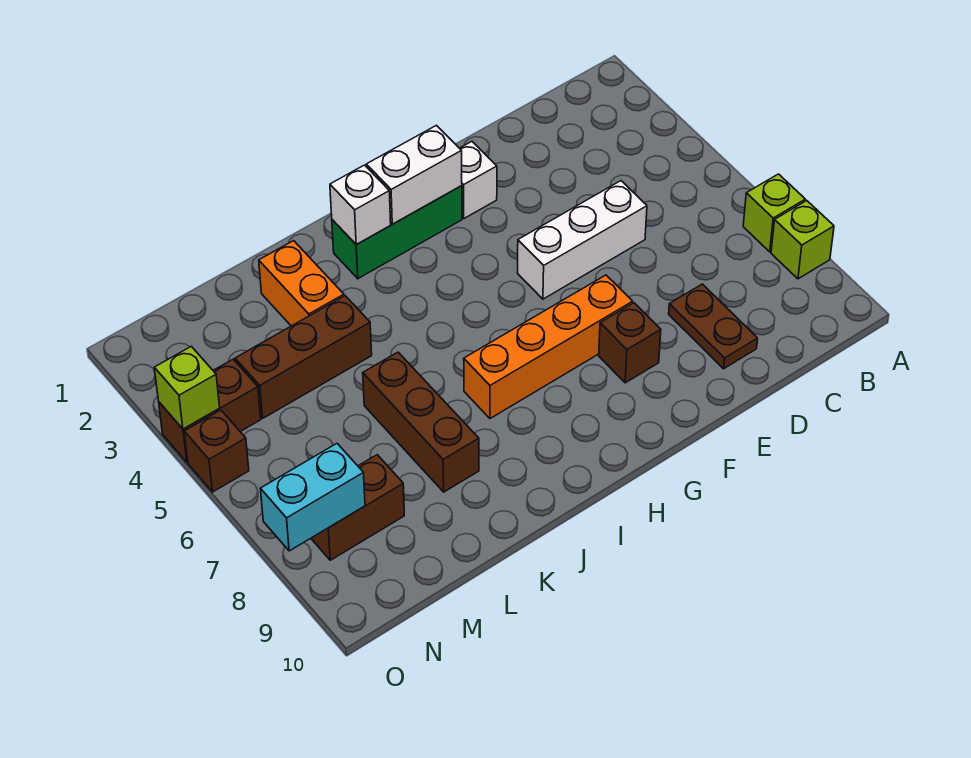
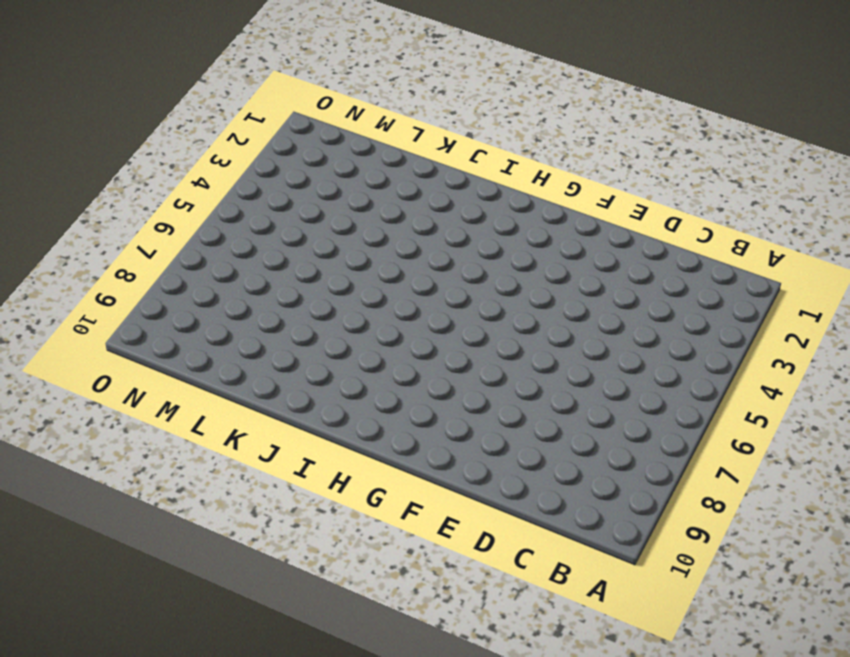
none -> lime brick A7 level 1
none -> lime brick A8 level 1
none -> white brick D5:F5 level 1

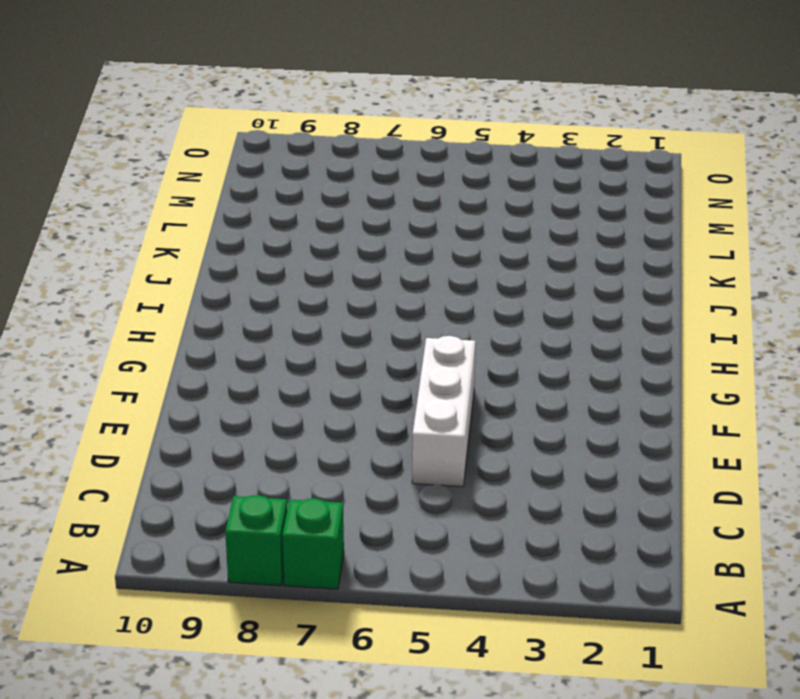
green brick A7 level 1 -> lime brick A7 level 1
green brick A8 level 1 -> lime brick A8 level 1
none -> brown plate D8:D9 level 1
none -> white brick F2 level 1
none -> orange brick F7:I7 level 1

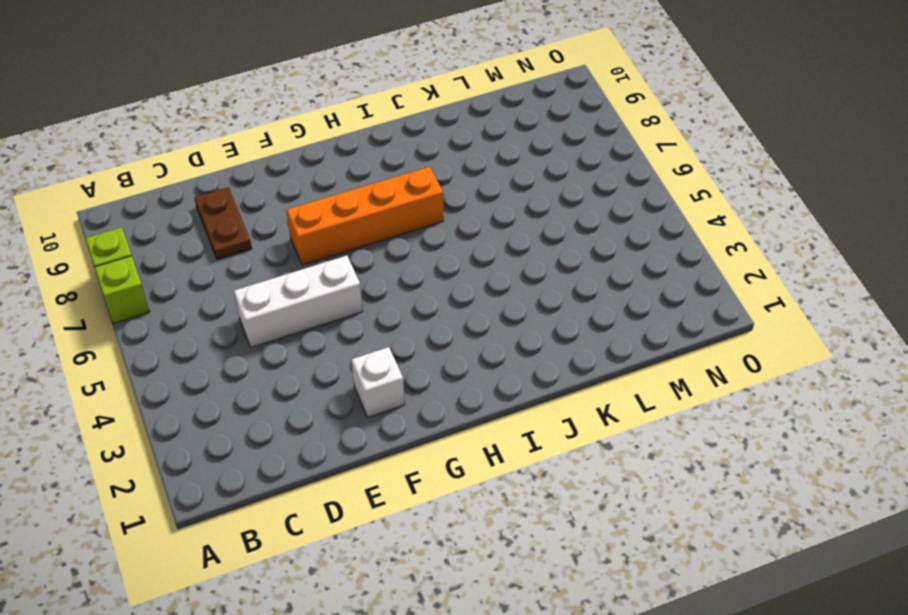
none -> brown brick F8 level 1
none -> green brick G2:I2 level 1
none -> orange brick K2:K3 level 1

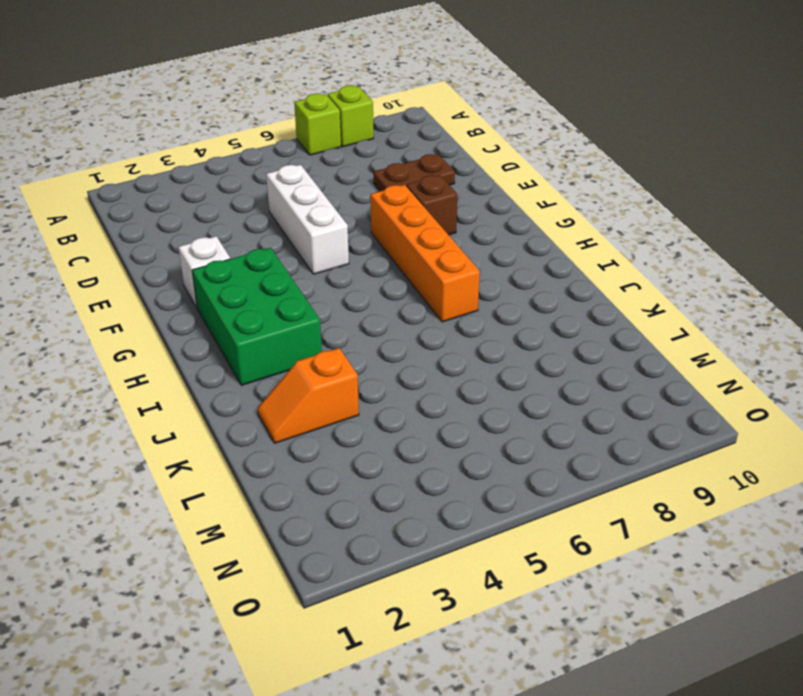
green brick G2:I3 level 1 -> green brick G2:I2 level 1
orange slope K2:K3 level 1 top 3 -> orange brick K2:K3 level 1
none -> brown brick K4:M4 level 1
none -> brown brick K6:K8 level 1
none -> brown brick M8:N8 level 1

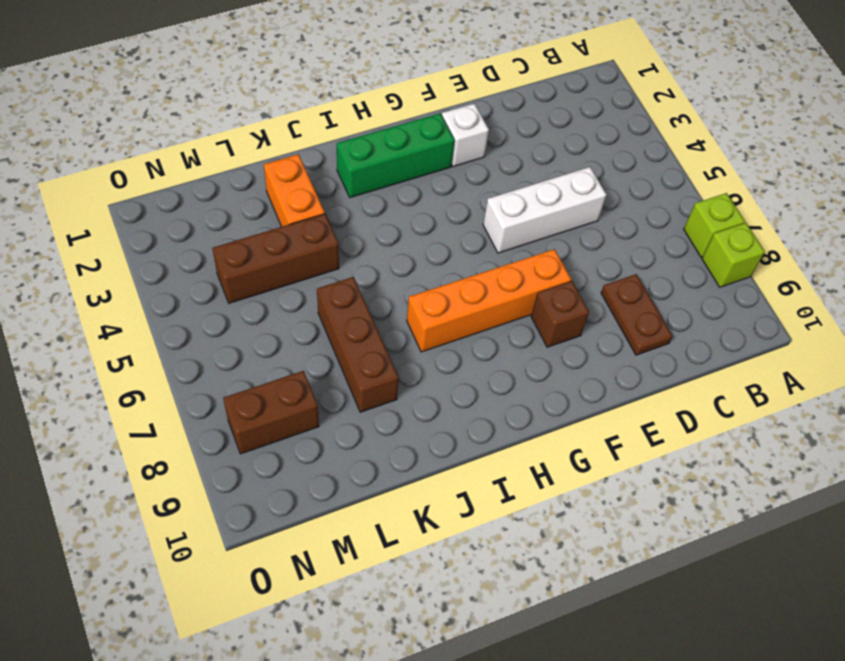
none -> brown brick N4:O4 level 1
none -> brown brick O5 level 1
none -> white brick G2:H2 level 2

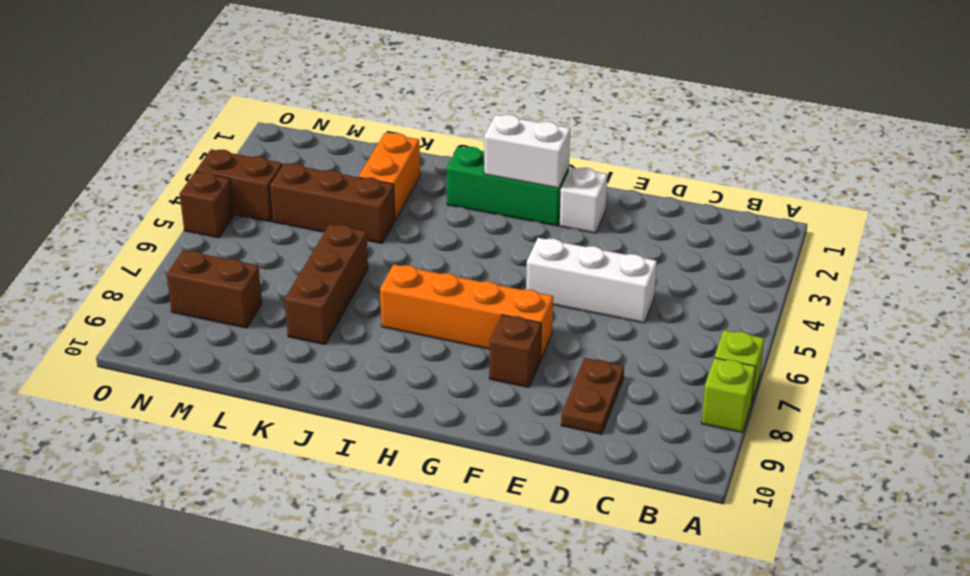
none -> white brick I2 level 2
none -> cyan brick N8:O8 level 2
none -> lime brick O4 level 2

